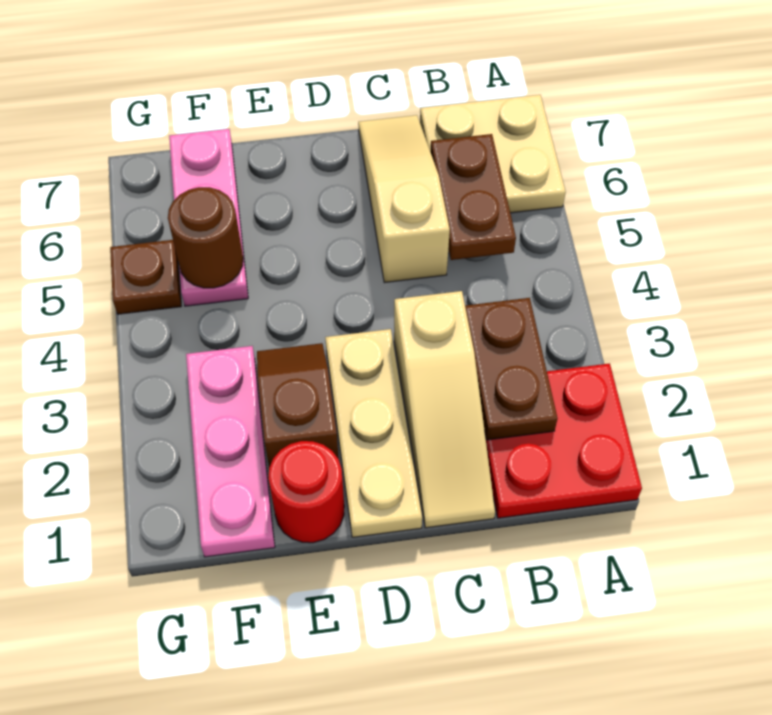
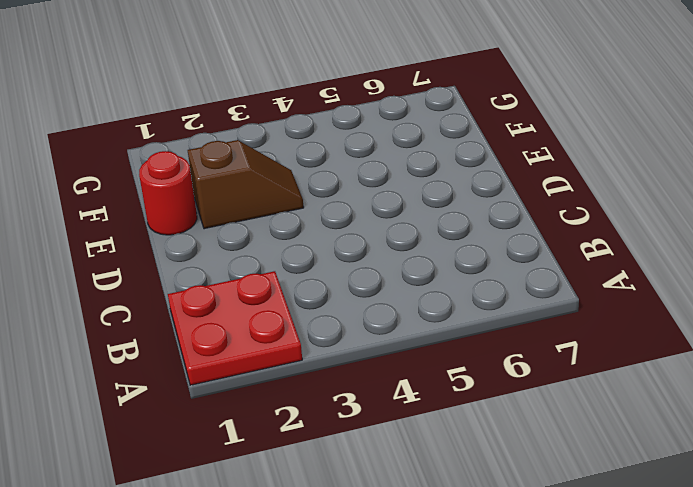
none -> tan plate A6:B7 level 1
none -> tan slope C1:C3 level 1 top 3
none -> tan slope C5:C7 level 1 top 5

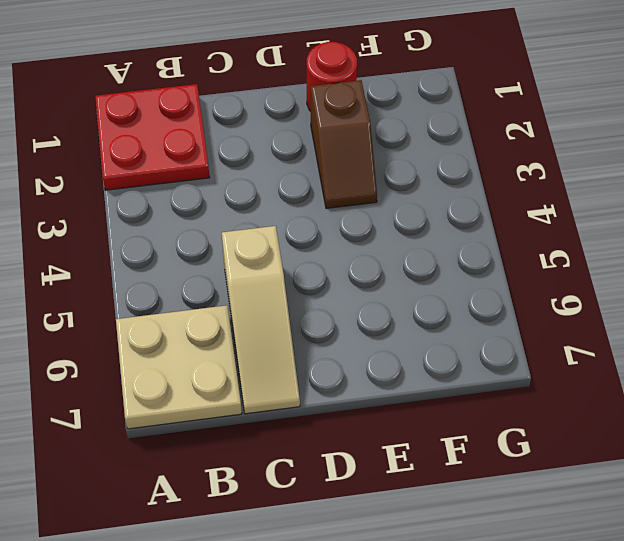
none -> tan slope C1:C3 level 1 top 3
none -> tan plate D1:D3 level 1
none -> pink plate F1:F3 level 1

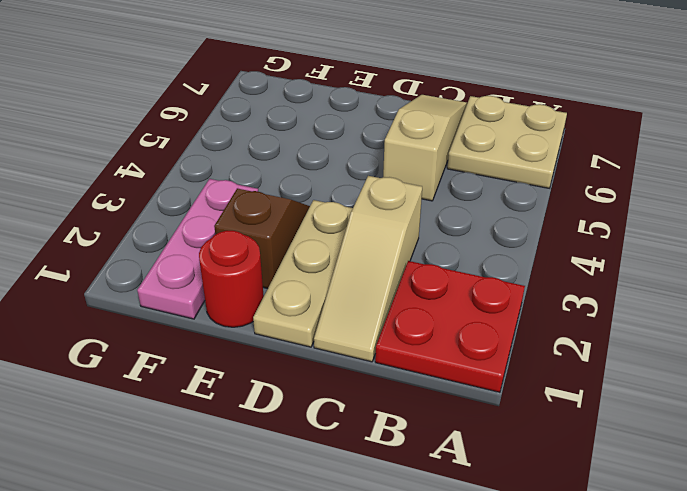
none -> pink plate F5:F7 level 1
none -> brown plate G5 level 1
none -> brown plate B2:B3 level 2

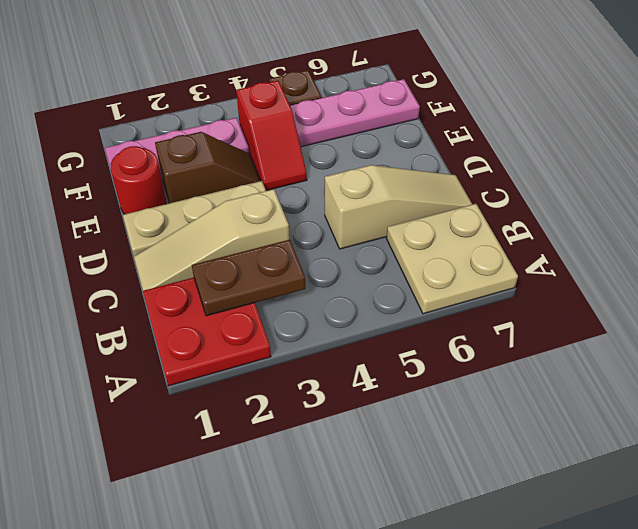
red slope E4:F4 level 1 top F -> none
none -> brown plate B5:B6 level 2
none -> brown round brick F5 level 2

